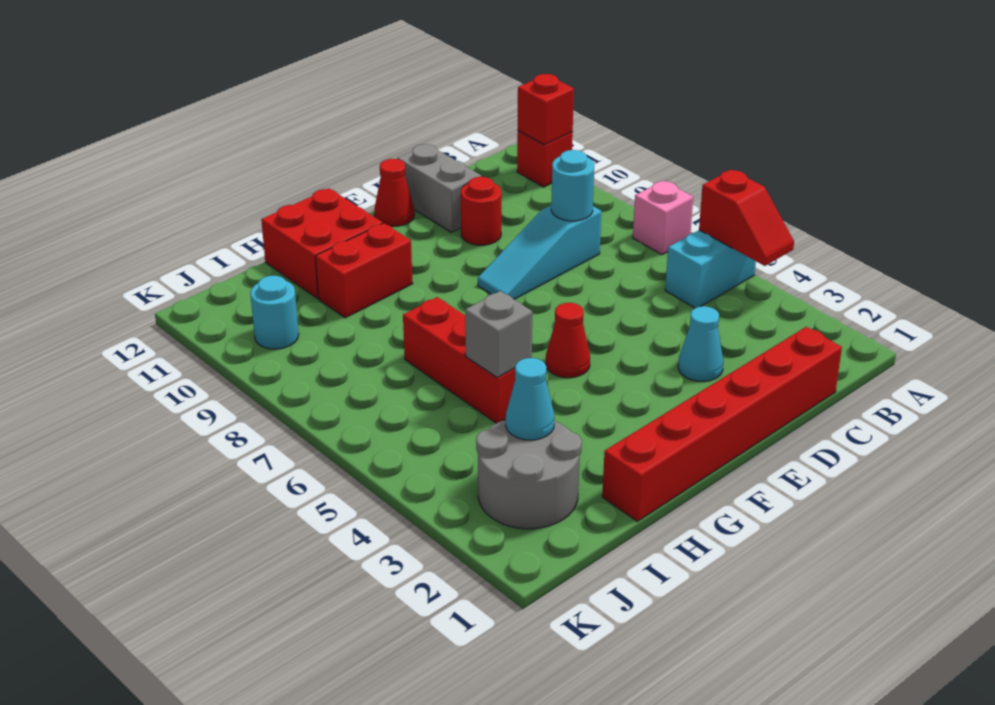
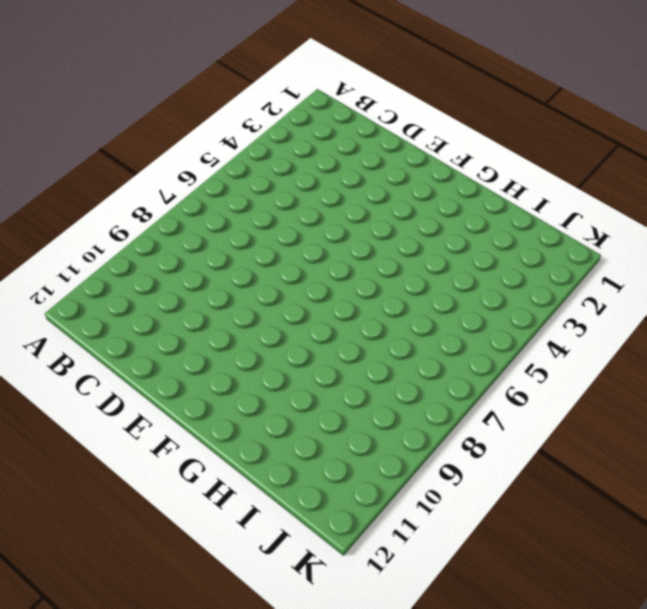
none -> cyan brick A5:B5 level 1
none -> pink brick A7 level 1
none -> red brick A11 level 1

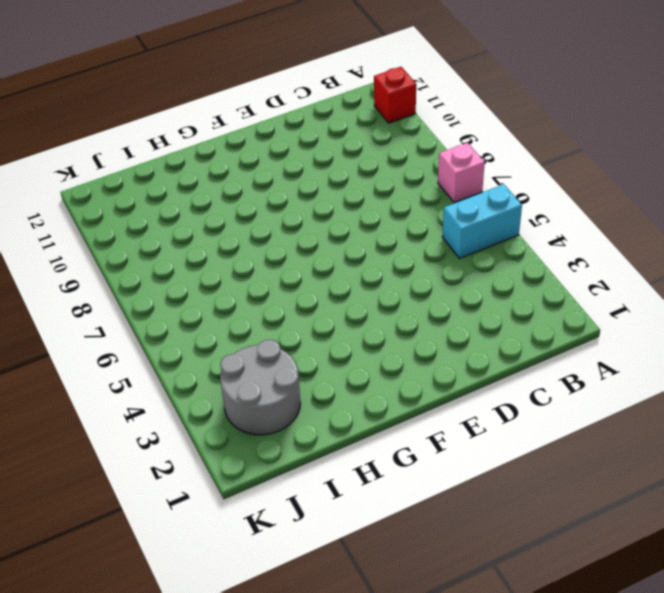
none -> red brick C1:H1 level 1
none -> cyan slope C8:E8 level 1 top C
none -> cyan cone D3 level 1

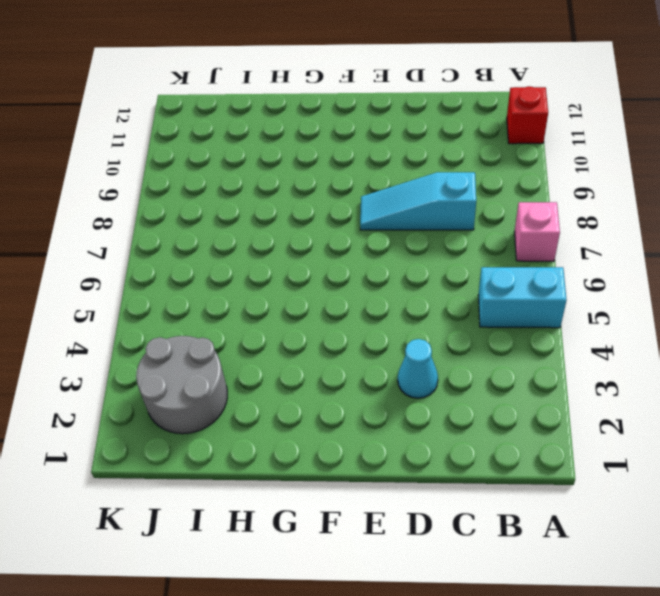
none -> red brick C1:H1 level 1
none -> red round brick D10 level 1
none -> grey brick D11:D12 level 1

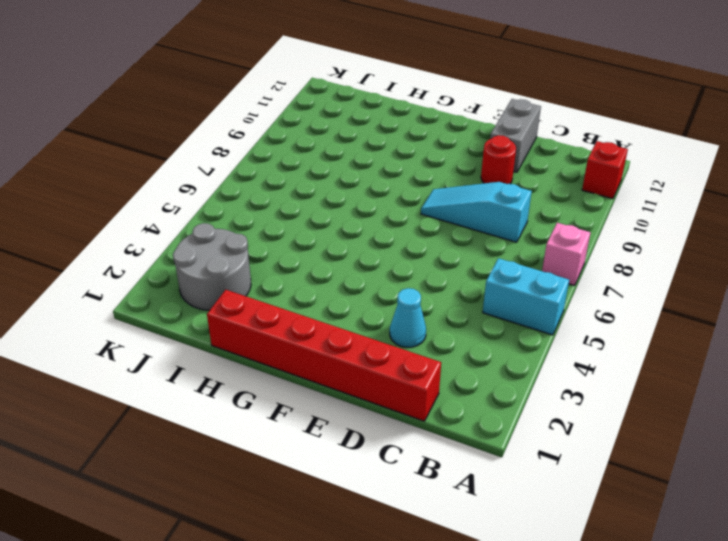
none -> red cone E12 level 1
none -> red cone F5 level 1
none -> red brick G10:H10 level 1

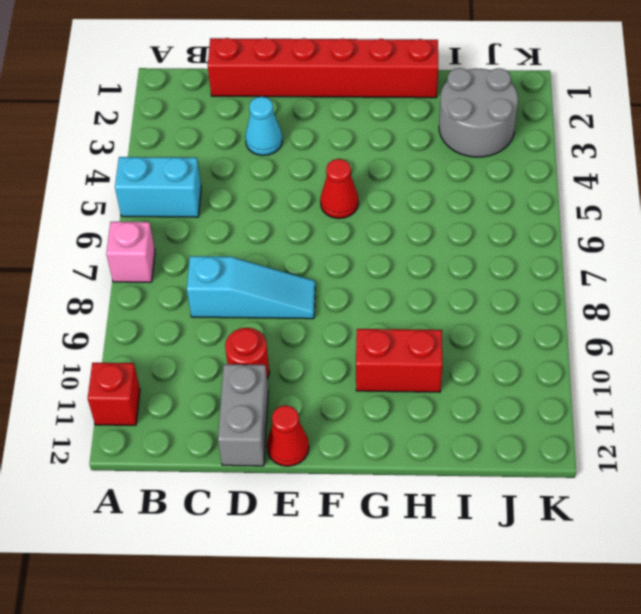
none -> red brick G11:H12 level 1
none -> red brick H5:H7 level 1
none -> cyan round brick J10 level 1

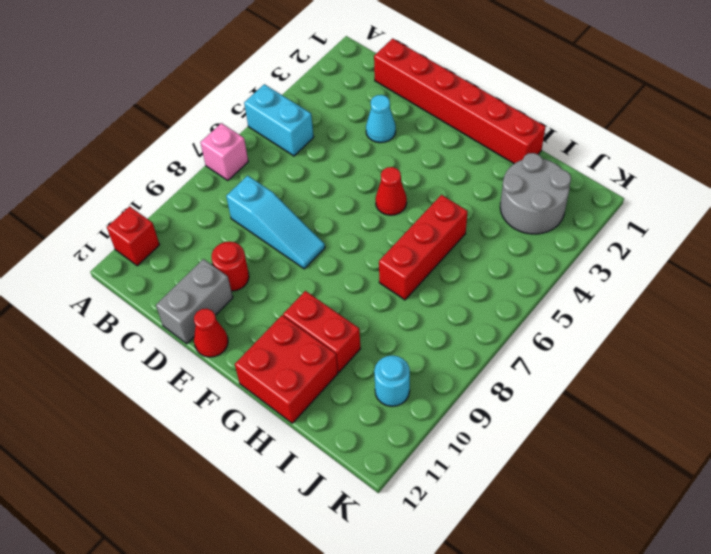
none -> red slope A4:A5 level 2 top 5
none -> red brick A11 level 2
none -> cyan round brick C8 level 2

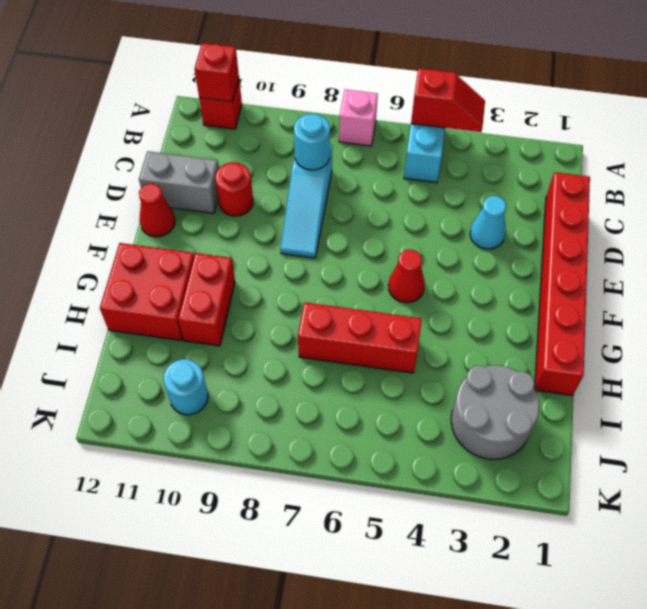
none -> grey brick H5 level 2
none -> cyan cone I3 level 2

